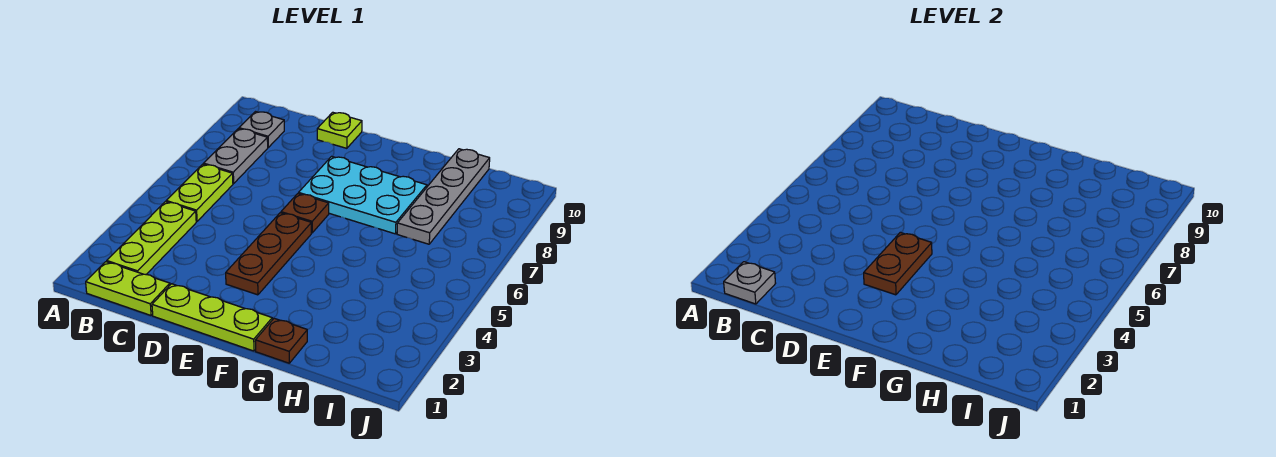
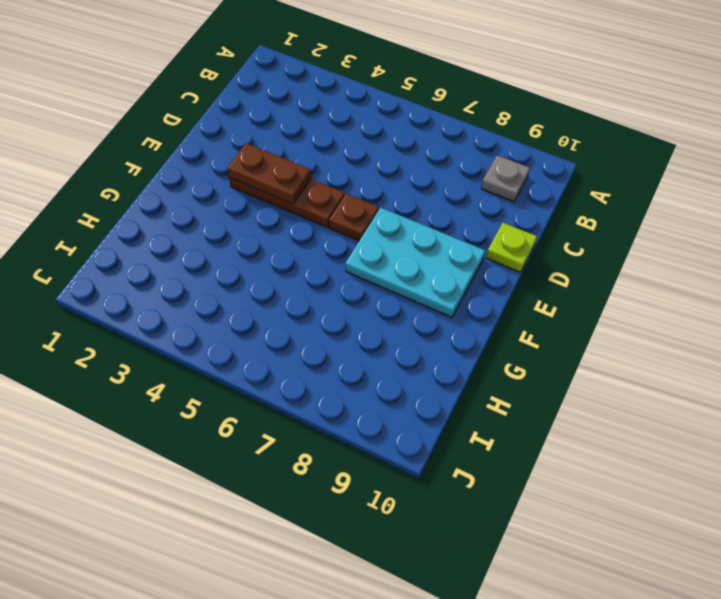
cyan plate E7:F9 level 1 -> cyan plate E7:G8 level 1
none -> lime plate B1:C1 level 1
none -> lime plate B2:B4 level 1
none -> lime plate B5:B6 level 1

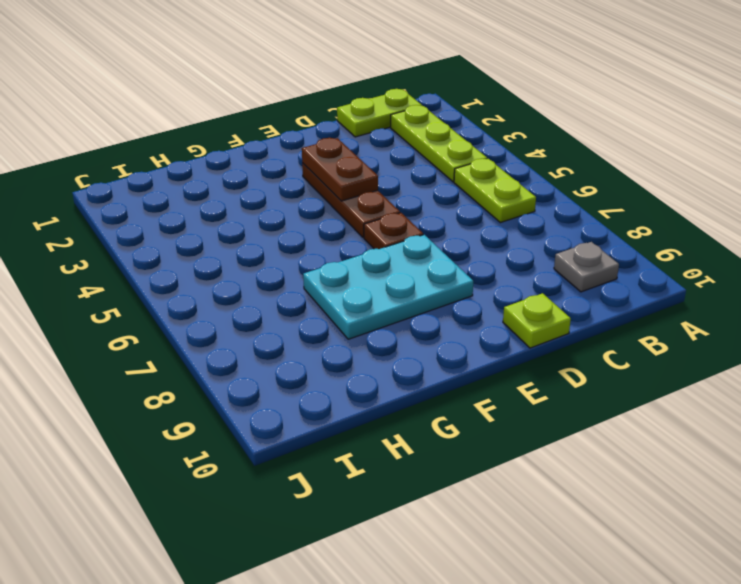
none -> grey plate B7:B8 level 1
none -> lime plate D1:F1 level 1
none -> brown plate G1 level 1

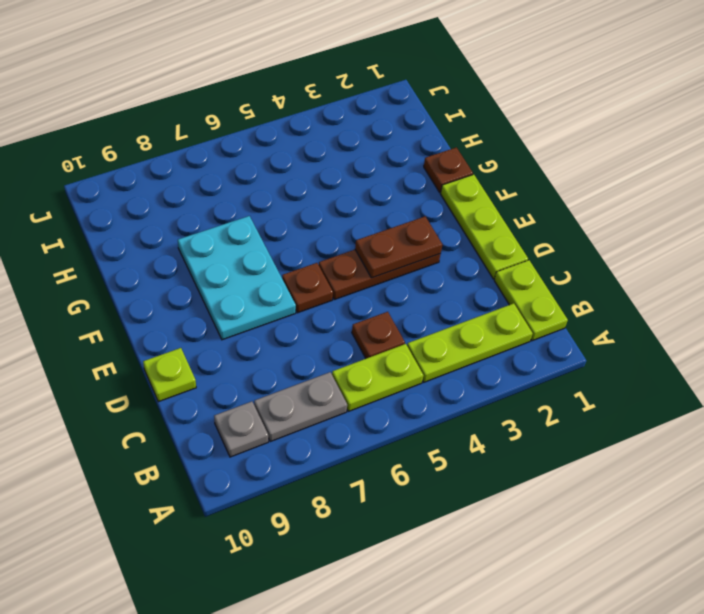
brown plate C5 level 1 -> none
none -> grey plate H7:H10 level 1
none -> grey plate B1 level 2

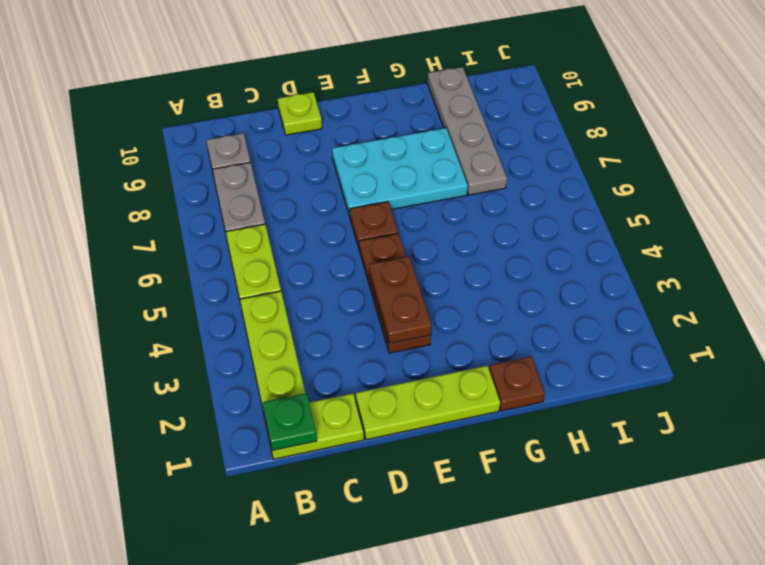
green plate B1 level 2 -> grey plate B1 level 2

